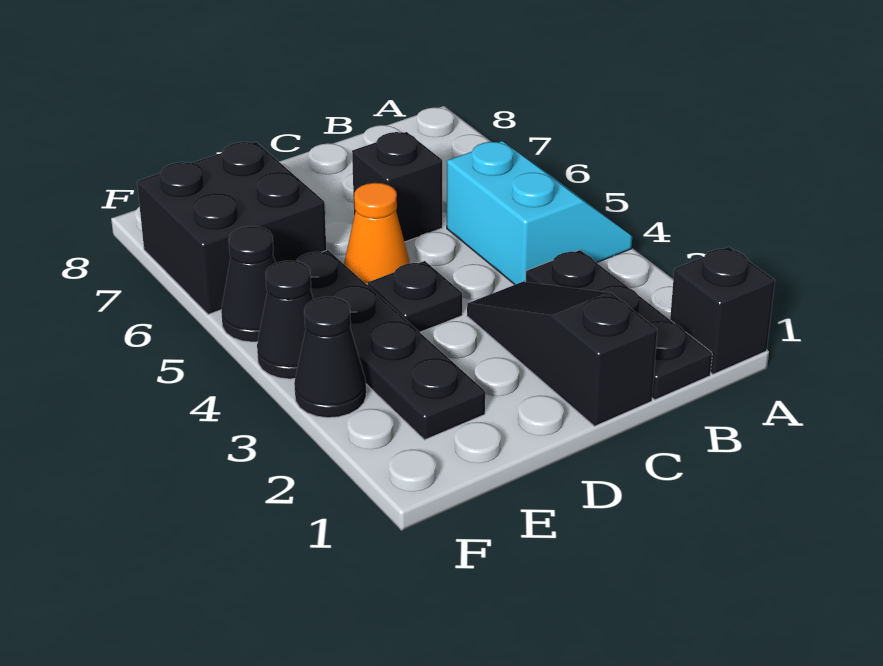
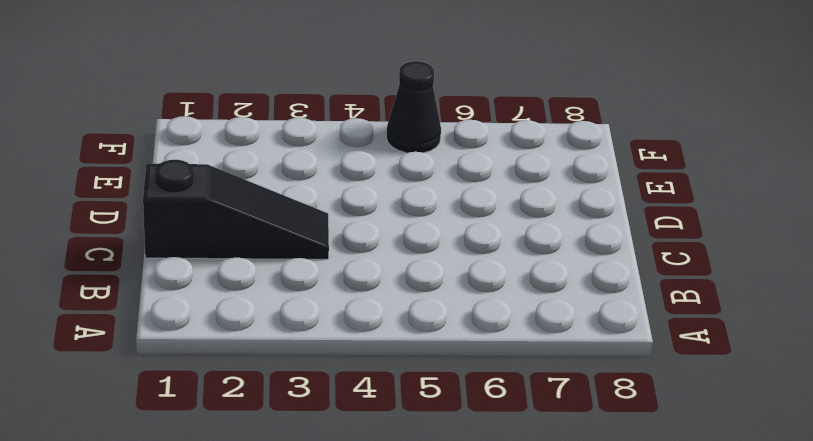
none -> black brick A1 level 1
none -> cyan slope A4:B5 level 1 top B
none -> black plate B1:B3 level 1

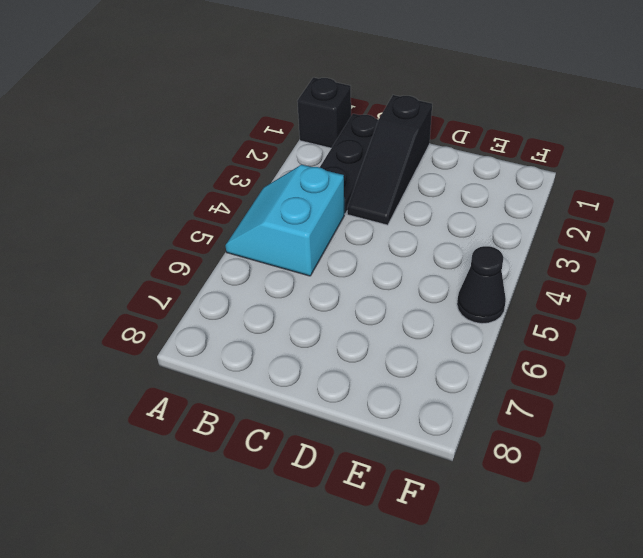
none -> black brick C6 level 1
none -> black plate D4 level 1
none -> orange cone D5 level 1

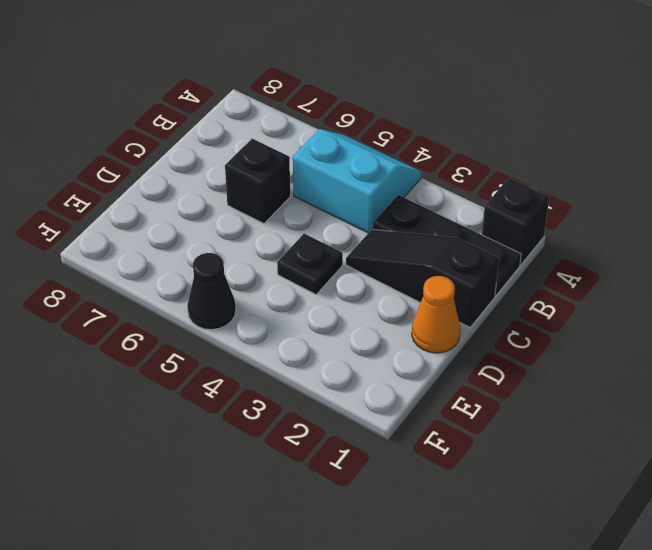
orange cone D1 level 1 -> orange cone D5 level 1
none -> black plate E2:E5 level 1
none -> black brick E6:F7 level 1
none -> black cone F3 level 1

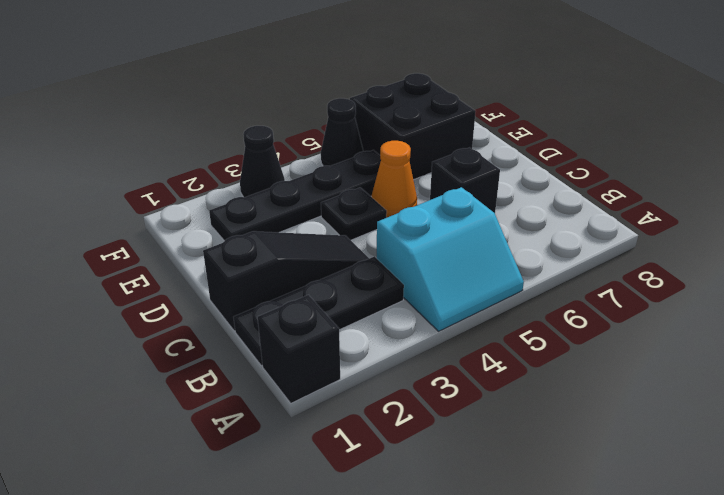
none -> black cone F4 level 1

